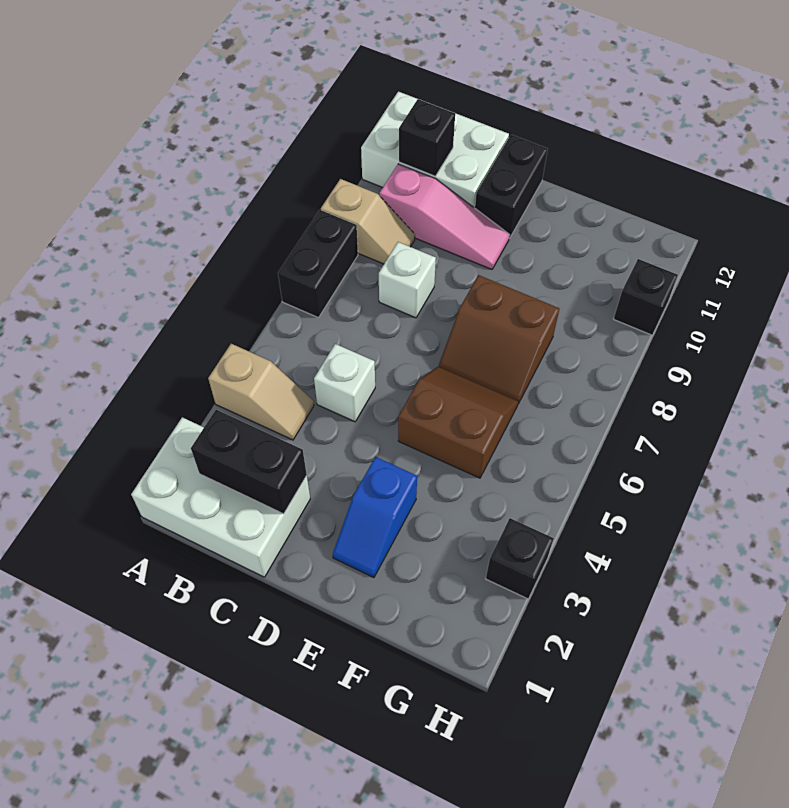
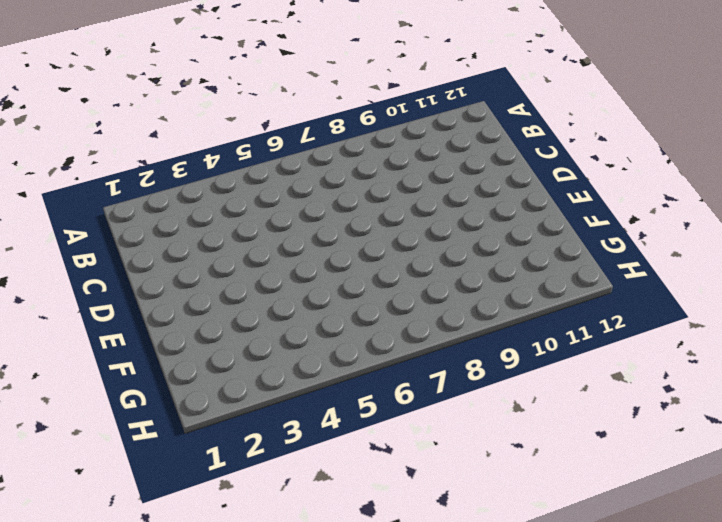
none -> white brick A1:C2 level 1
none -> tan slope A4:B4 level 1 top A
none -> black brick A7:A8 level 1

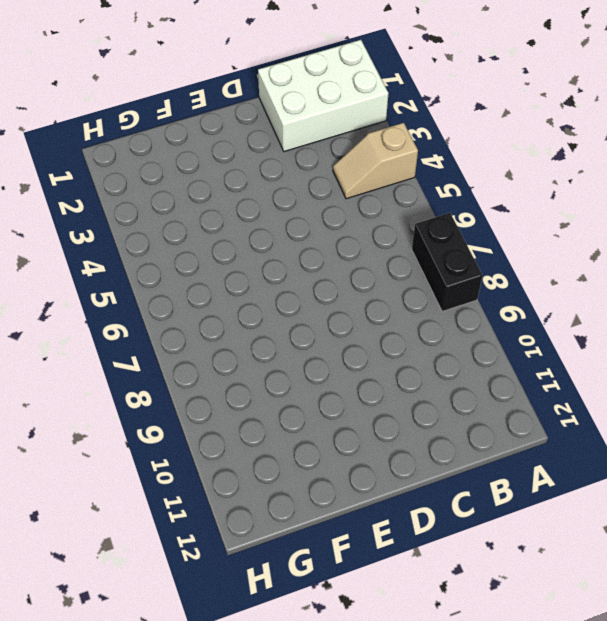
none -> tan slope A9:B9 level 1 top A
none -> white brick A11:C12 level 1
none -> pink slope B10:D10 level 1 top B

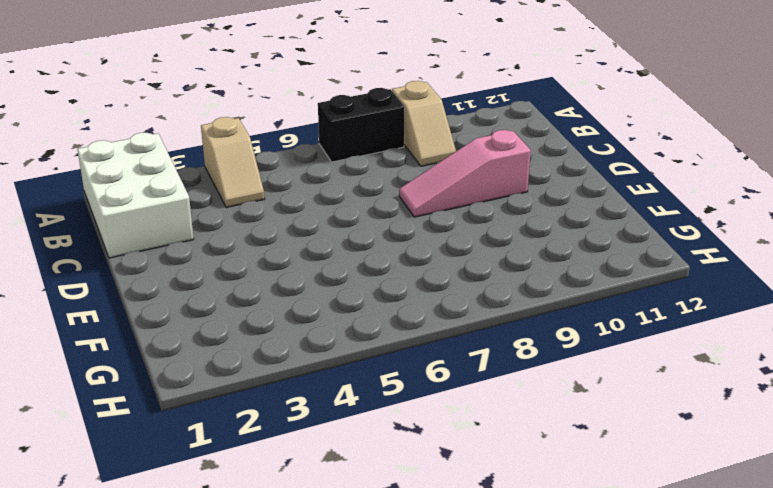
pink slope D8:D10 level 1 top 10 -> pink slope B10:D10 level 1 top B
none -> white brick A11:C12 level 1
none -> white brick C5 level 1
none -> white brick C8 level 1

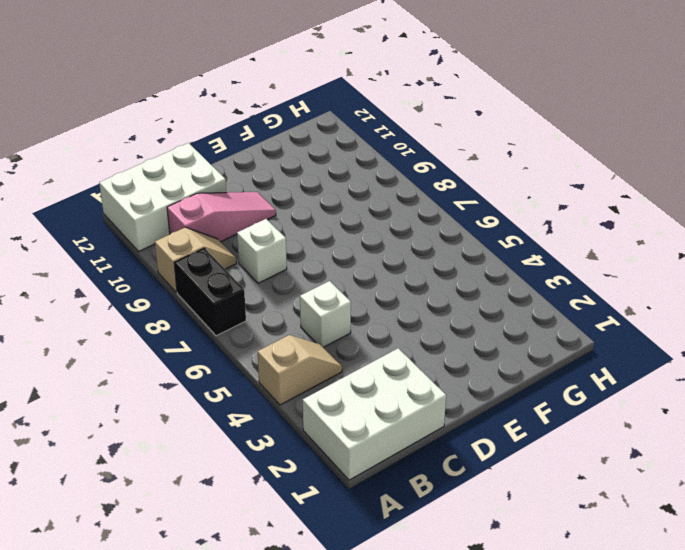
none -> black brick D11:D12 level 1
none -> blue slope E2:E3 level 1 top 3
none -> brown slope E5:F6 level 1 top 5

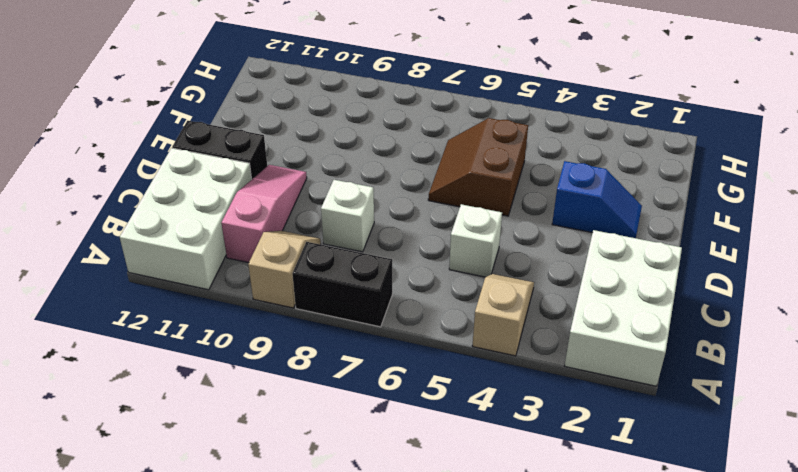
none -> brown slope E7:F8 level 1 top 8
none -> black brick H3 level 1
none -> black brick H10 level 1

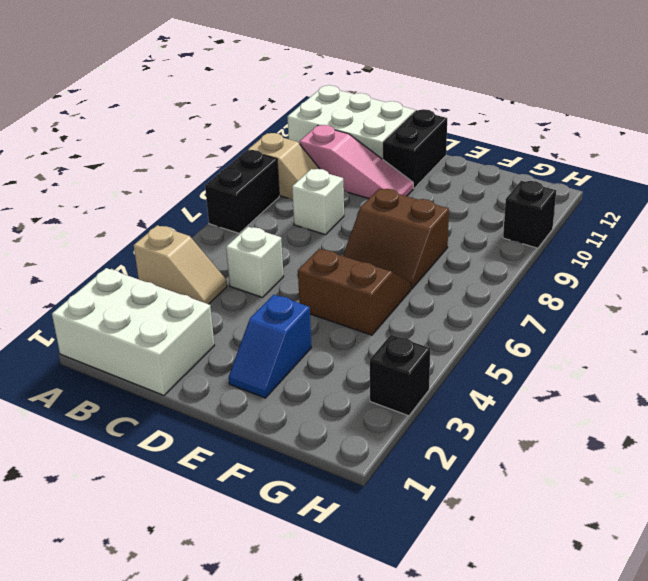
none -> black brick B2:C2 level 2
none -> black brick B11 level 2

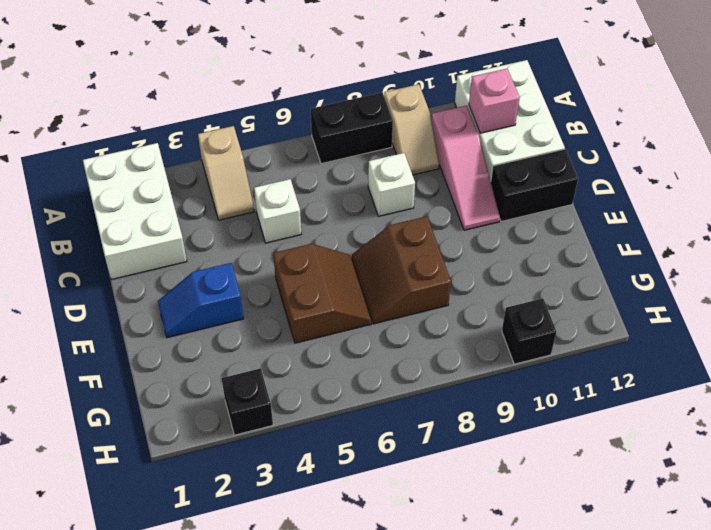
pink brick B11 level 2 -> black brick B11 level 2
none -> black brick B2:C2 level 2

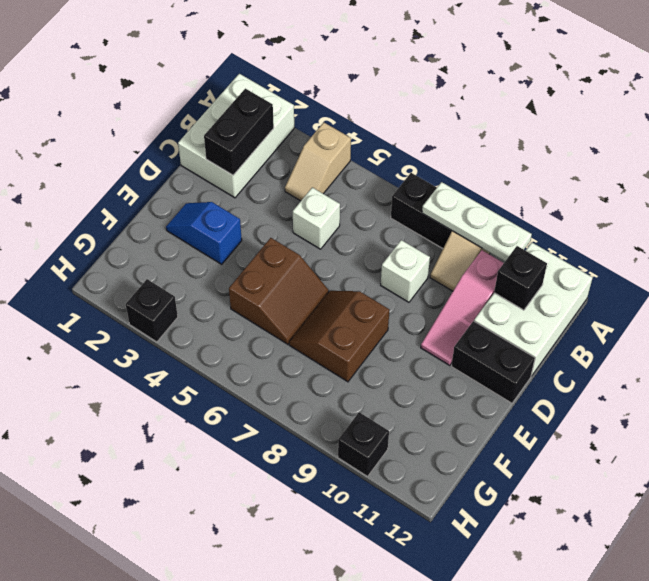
white plate A8:A10 level 2 -> none

